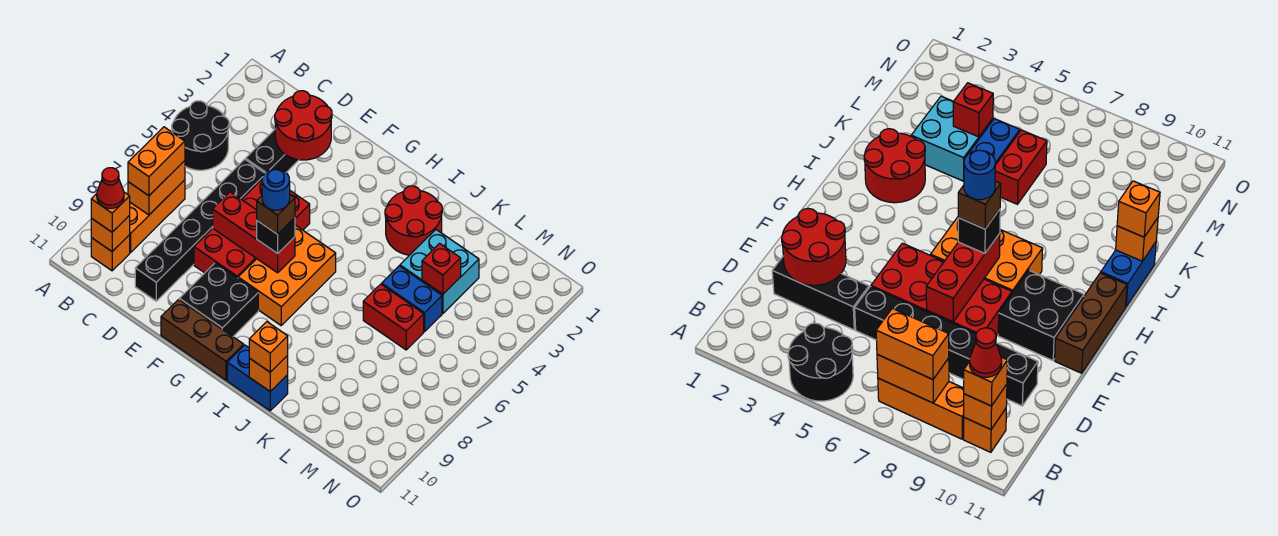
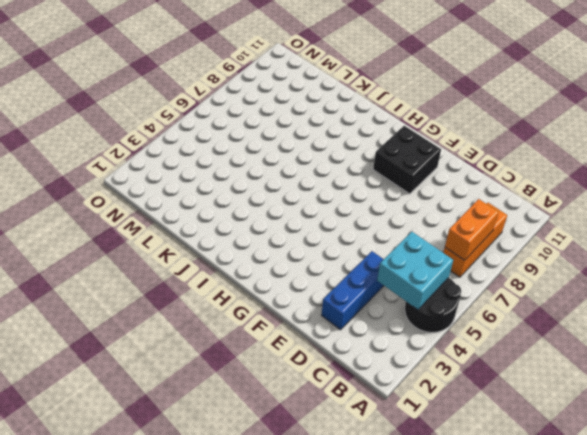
cyan brick B4:C5 level 2 -> cyan brick K3:L4 level 1
blue brick D2:D4 level 1 -> black brick D2:D4 level 1
none -> orange brick B10 level 1
none -> black brick D5:D10 level 1
none -> red brick E5:F8 level 1

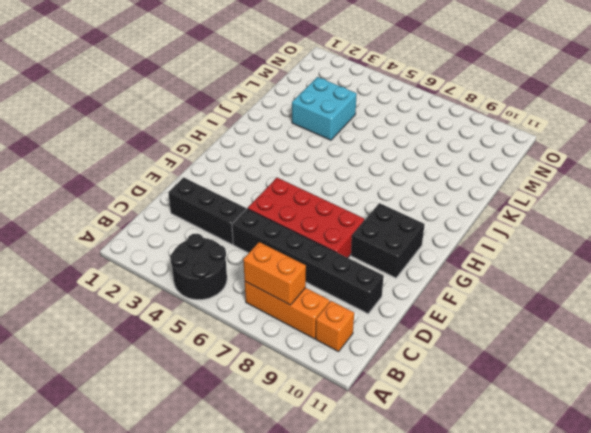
none -> brown brick F11:H11 level 1
none -> orange brick G6:H8 level 1
none -> red round brick I2:J3 level 1

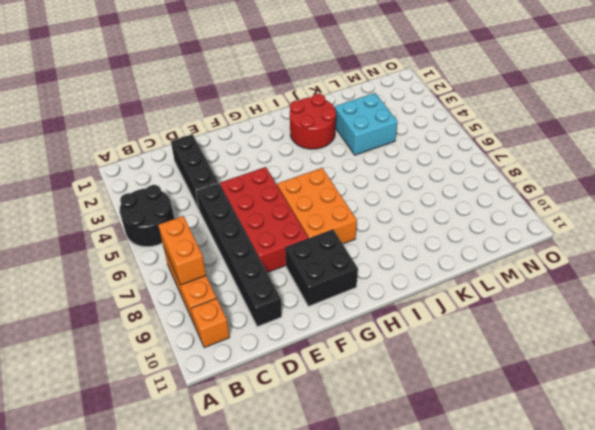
none -> brown brick F11:H11 level 1
none -> blue brick I11:J11 level 1
none -> blue brick K5:L5 level 1

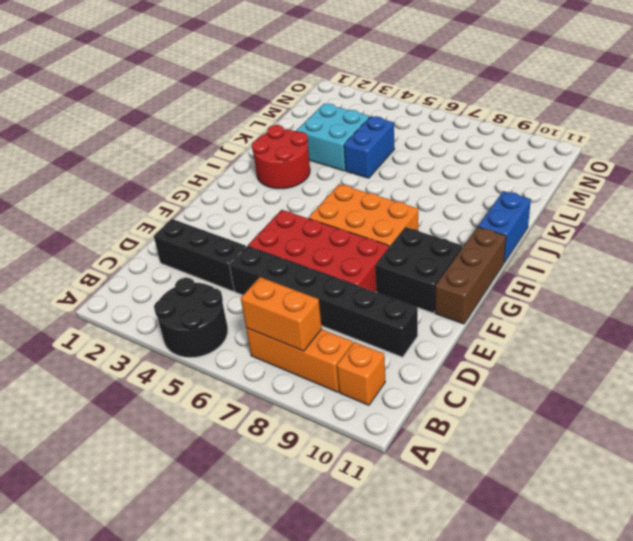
none -> red brick K6:L6 level 1
none -> orange brick B10 level 2
none -> red round brick D2:E3 level 2

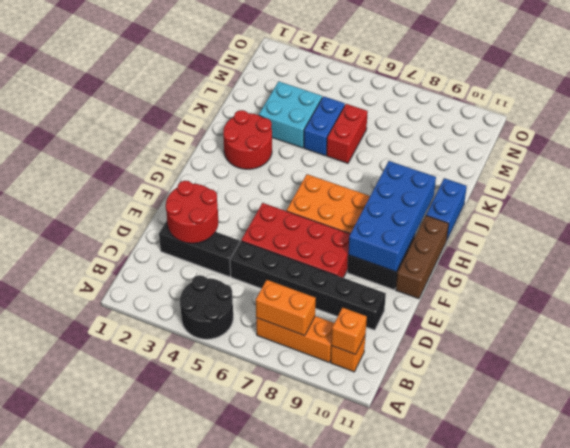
blue brick F9:I10 level 2 -> none
none -> red brick E7:G7 level 2
none -> orange brick J11 level 2
none -> red brick L4 level 2

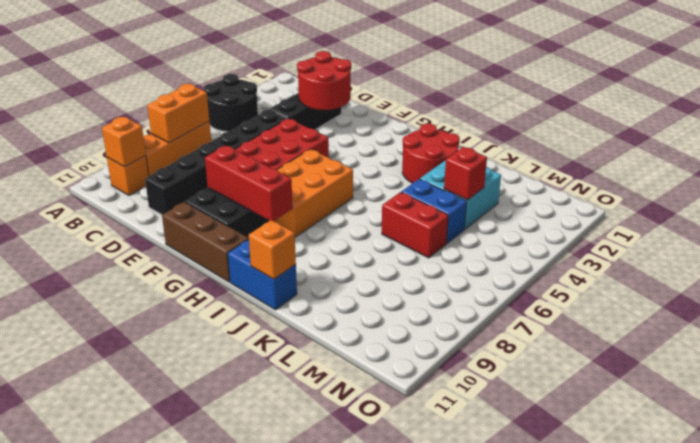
red brick F9:H9 level 2 -> red brick E7:G7 level 2
none -> orange brick B7:B8 level 3
none -> orange brick B10 level 3
none -> black brick G7 level 3

